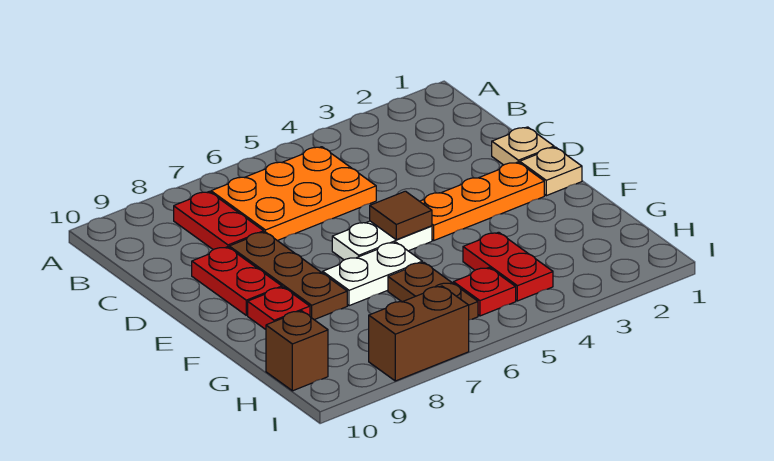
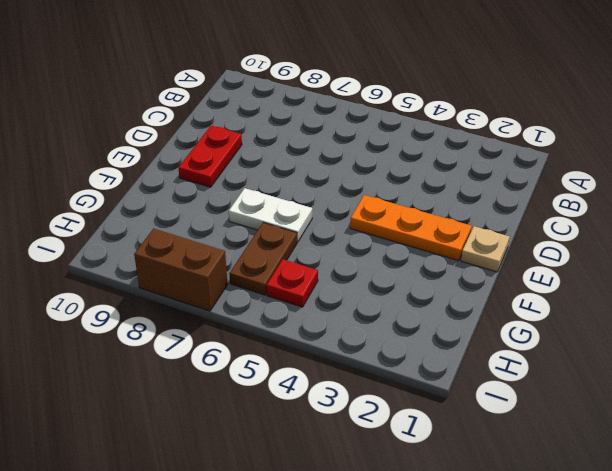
none -> orange plate B5:C7 level 1
none -> red plate B8:C8 level 1
none -> tan plate D1 level 1

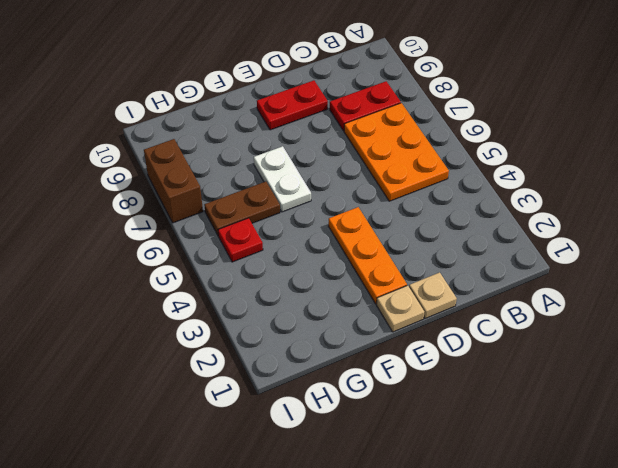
none -> brown plate D8:F8 level 1
none -> white plate E5:E6 level 1
none -> red plate F9 level 1

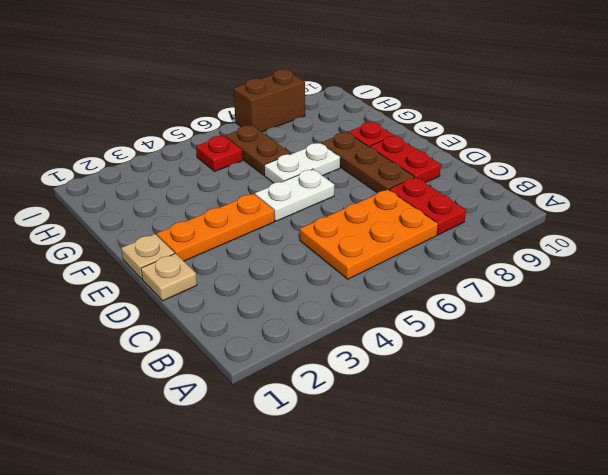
none -> red plate G4:H4 level 1
none -> brown brick H10 level 1
none -> brown tile E5 level 2

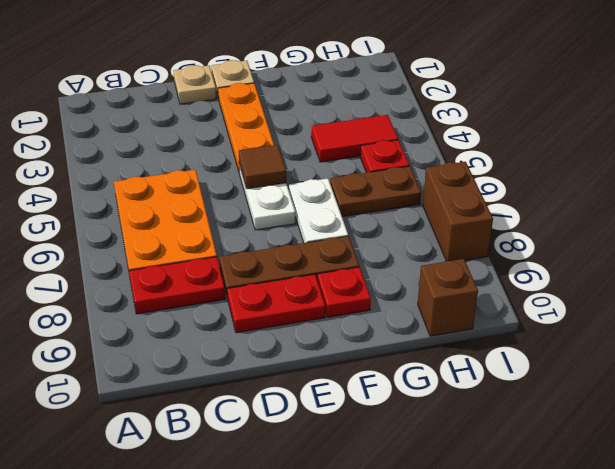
red tile G4:H4 level 1 -> red plate G4:H4 level 1

